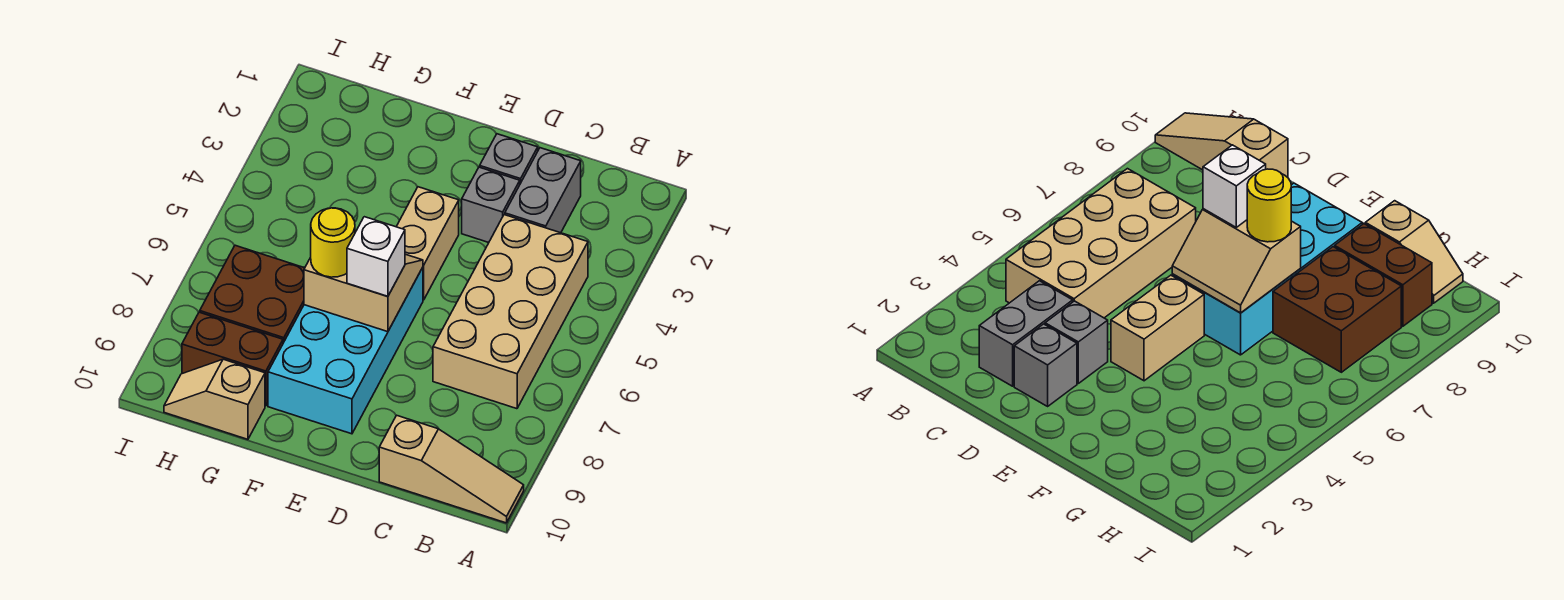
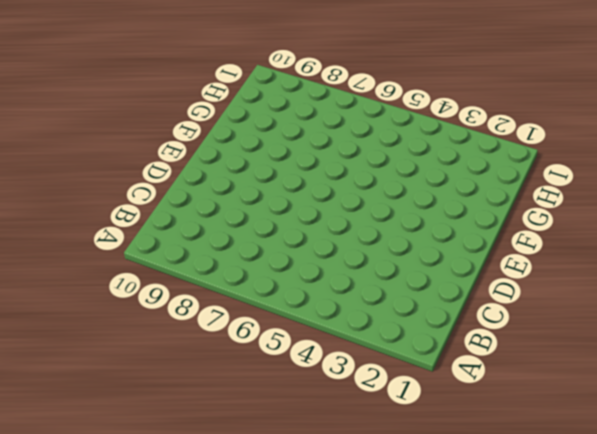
none -> tan slope A10:C10 level 1 top C
none -> tan brick B4:C7 level 1
none -> grey brick C2:C3 level 1

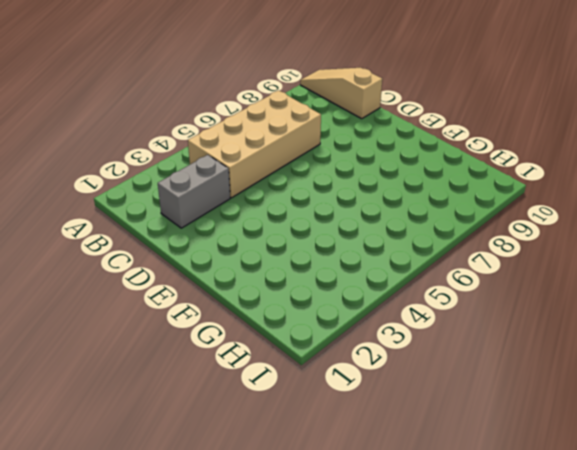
none -> grey brick D2 level 1
none -> grey brick D3 level 1
none -> tan brick E4:E5 level 1

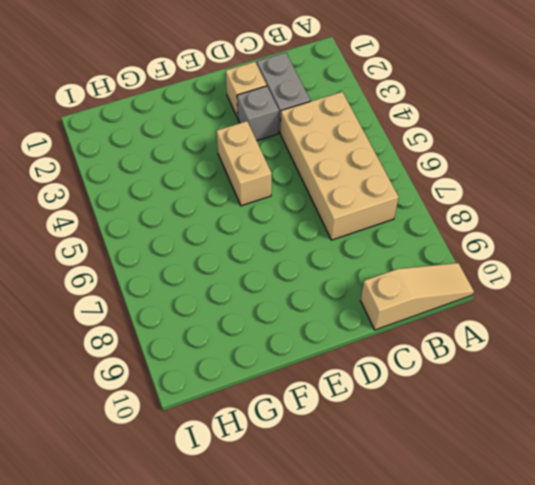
tan brick D2 level 1 -> grey brick D2 level 1
none -> cyan brick E6:F9 level 1
none -> brown brick G7:H8 level 1
none -> brown brick G9:H9 level 1

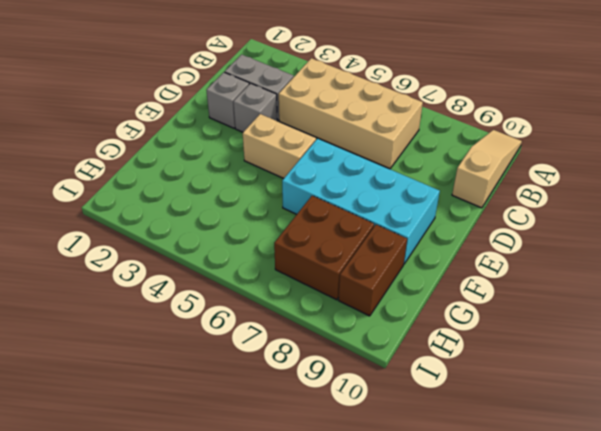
none -> tan slope G10:H10 level 1 top G
none -> tan slope E6:F7 level 2 top 7
none -> white brick E7 level 3

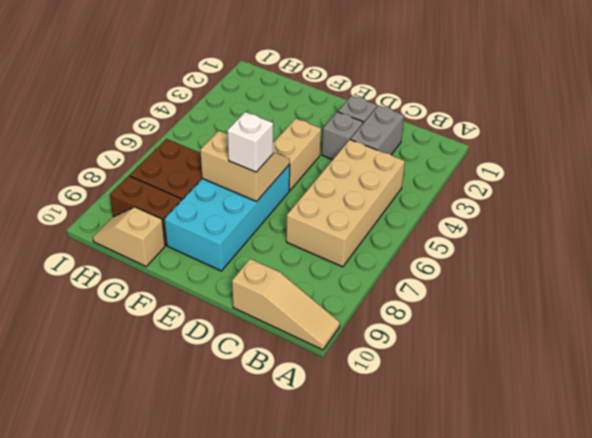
none -> yellow round brick F7 level 3

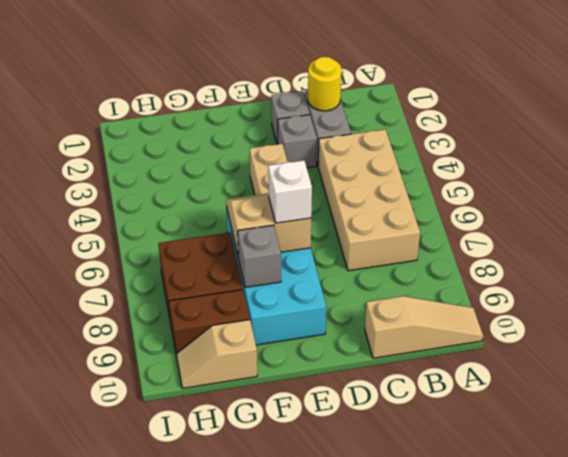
yellow round brick C2 level 2 -> yellow round brick F7 level 3
grey brick F8 level 2 -> none

